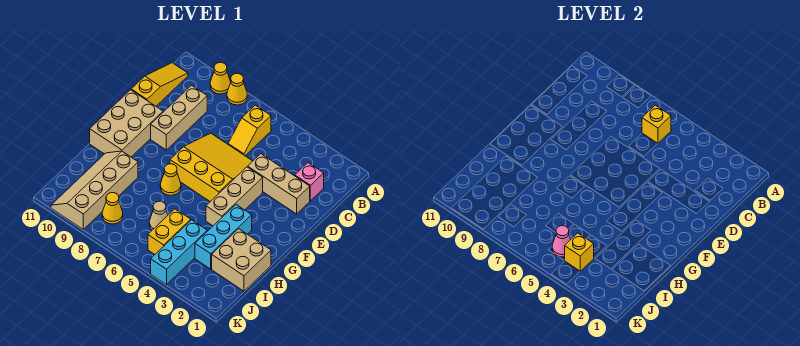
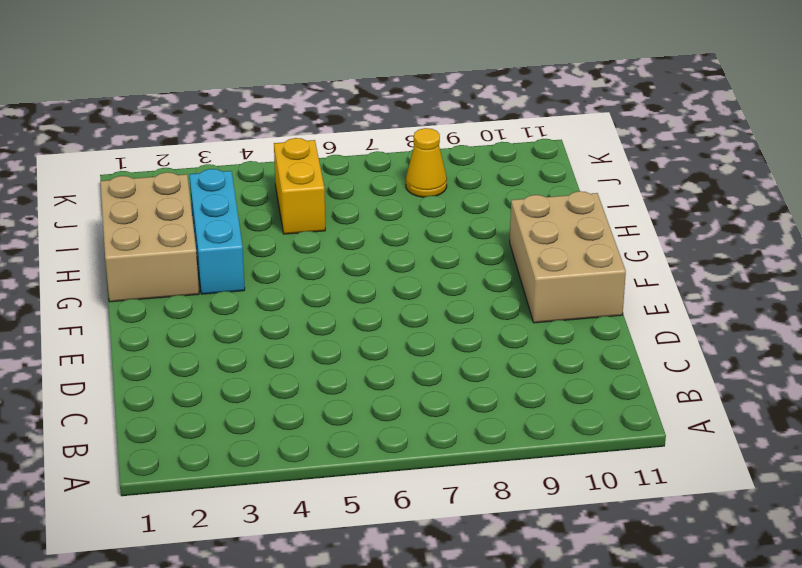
tan brick G1:I2 level 1 -> tan brick H1:I2 level 1
none -> yellow cone A8 level 1
none -> yellow cone A9 level 1
none -> yellow slope B6:C6 level 1 top B

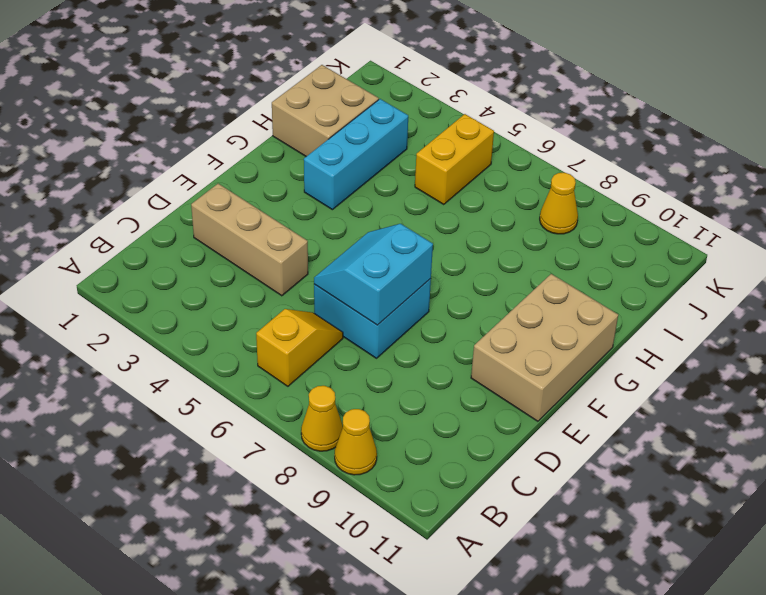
cyan brick D6:E7 level 1 -> yellow slope D5:F7 level 1 top F
cyan slope D6:E7 level 2 top 7 -> none
none -> yellow slope B11:D11 level 1 top D
none -> pink brick C2 level 1
none -> tan brick C9:E9 level 1

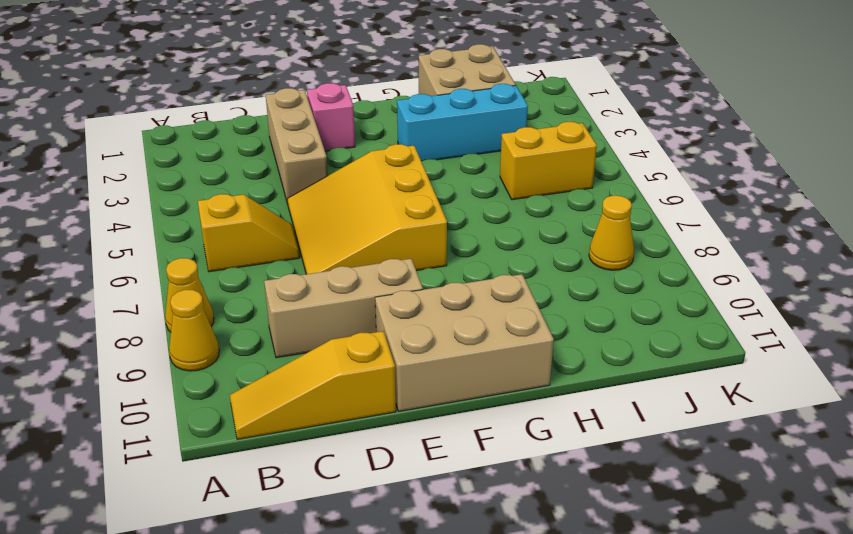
pink brick E2 level 1 -> pink brick C2 level 1
none -> tan brick E4:G4 level 1
none -> yellow cone G7 level 1
none -> tan slope H9:K10 level 1 top 9

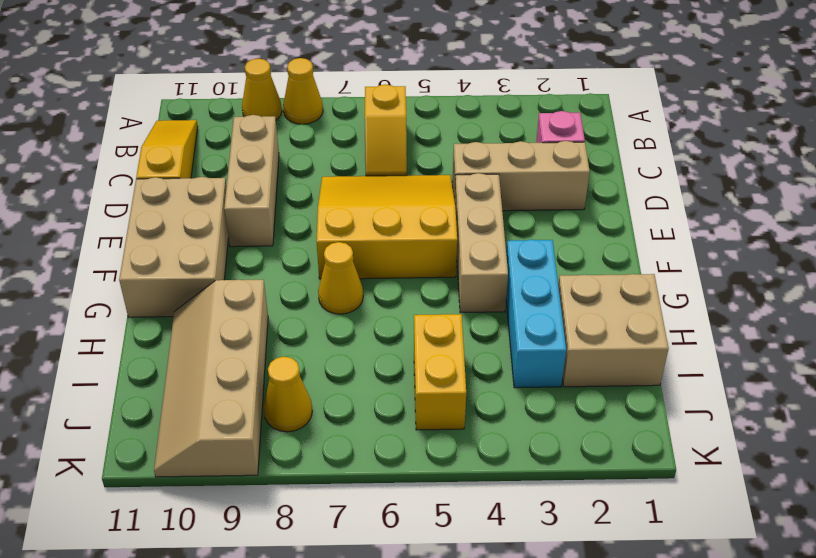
none -> cyan brick I4:K4 level 1
none -> tan cone I6 level 1
none -> yellow brick B6 level 2

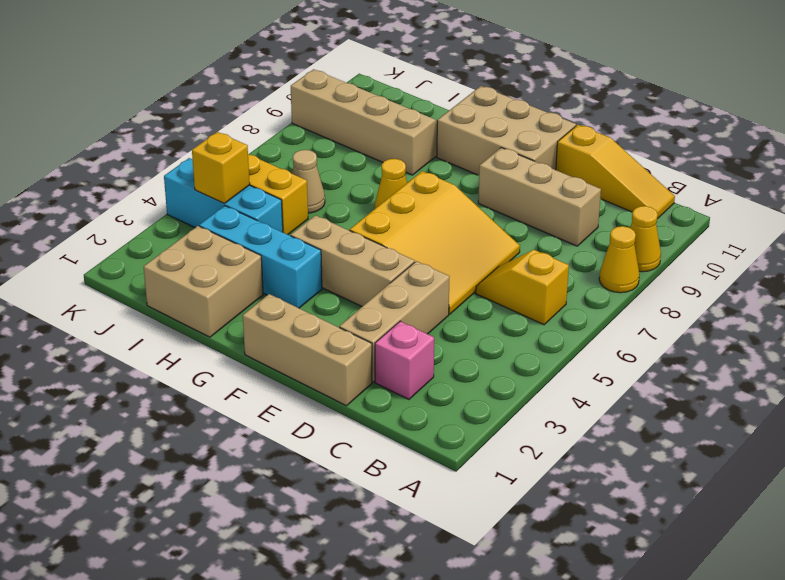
tan brick D1:F1 level 1 -> none
none -> yellow cone J8 level 1
none -> yellow brick B6 level 2
none -> pink cone J5 level 2

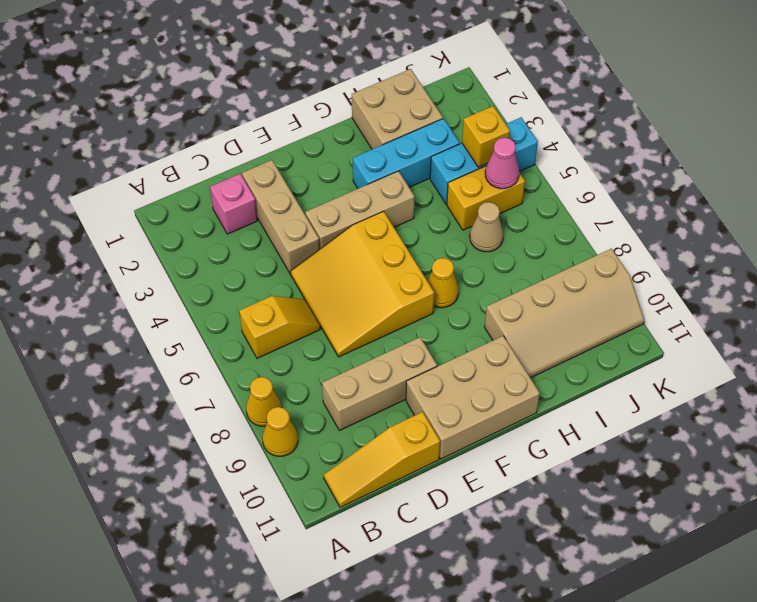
none -> yellow cone J8 level 1
none -> yellow brick B6 level 2

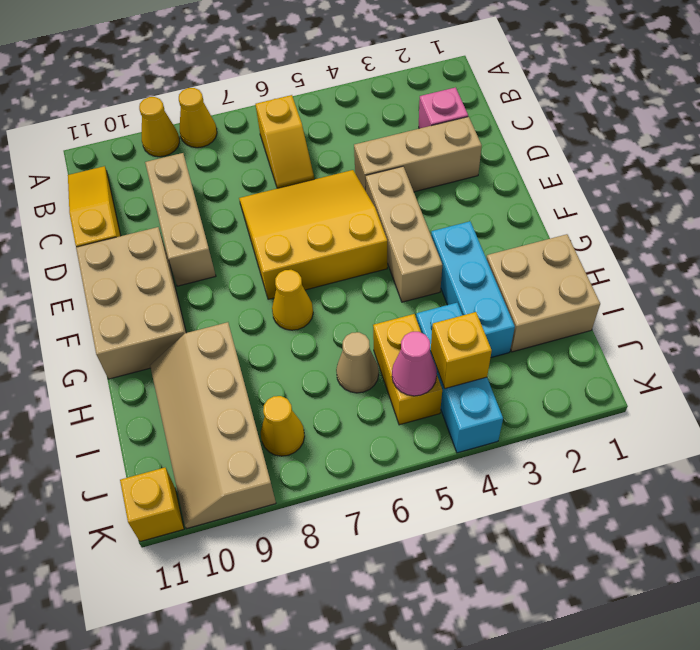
yellow brick K11 level 1 -> yellow brick B6 level 2

